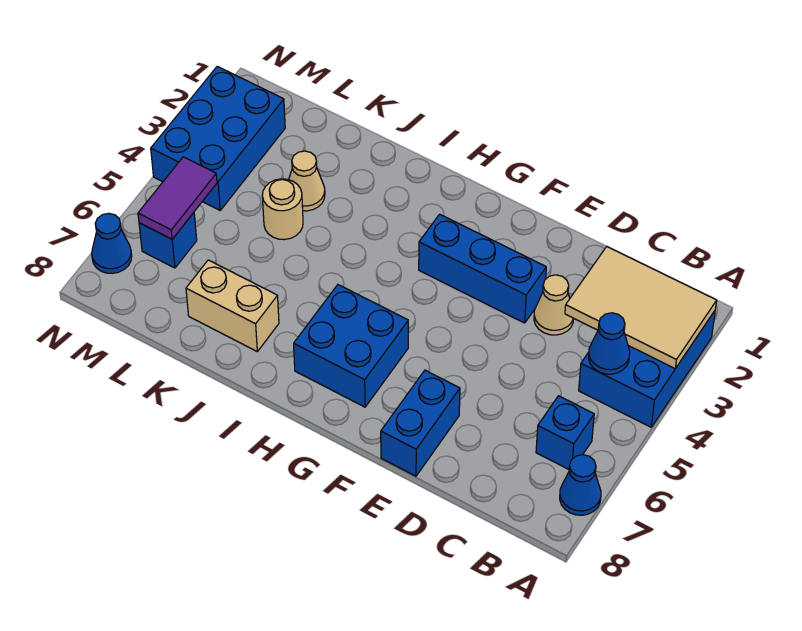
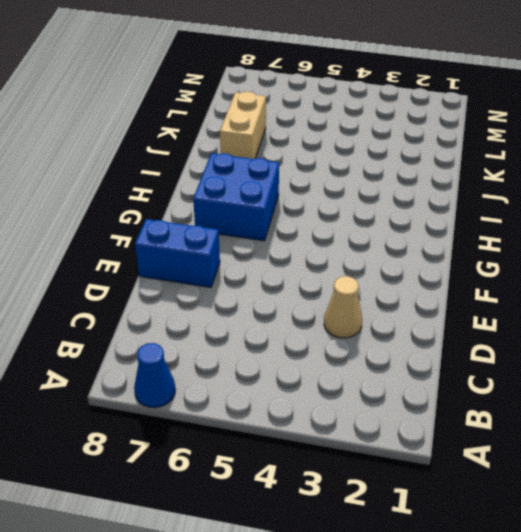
none -> blue brick A2:B4 level 1
none -> blue brick B6 level 1
none -> blue brick E3:G3 level 1

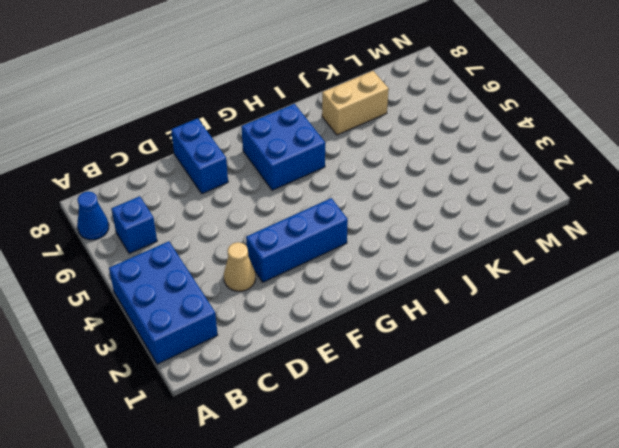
none -> tan cone K3 level 1
none -> tan round brick K4 level 1
none -> blue brick M2:N4 level 1

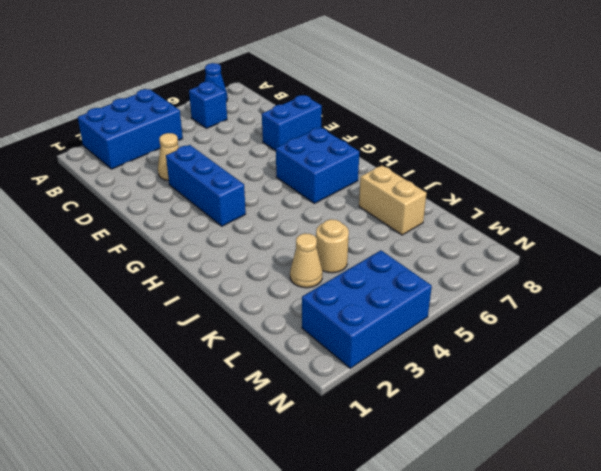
none -> blue brick M6 level 1
none -> blue cone N7 level 1
none -> tan tile A2:C3 level 2

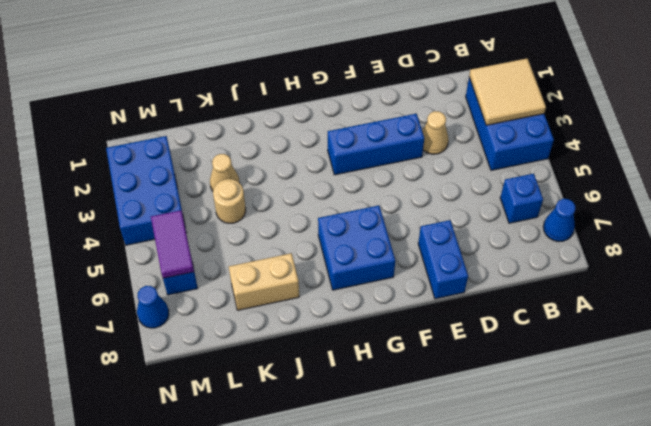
tan tile A2:B3 level 2 -> tan tile A2:C3 level 2
none -> blue cone B4 level 2

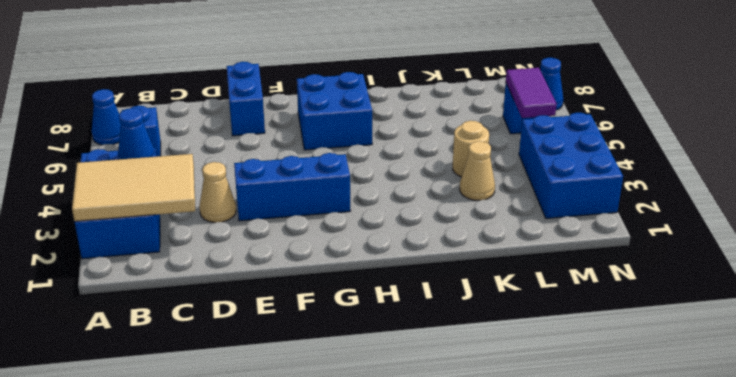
none -> tan brick J7:K7 level 1

